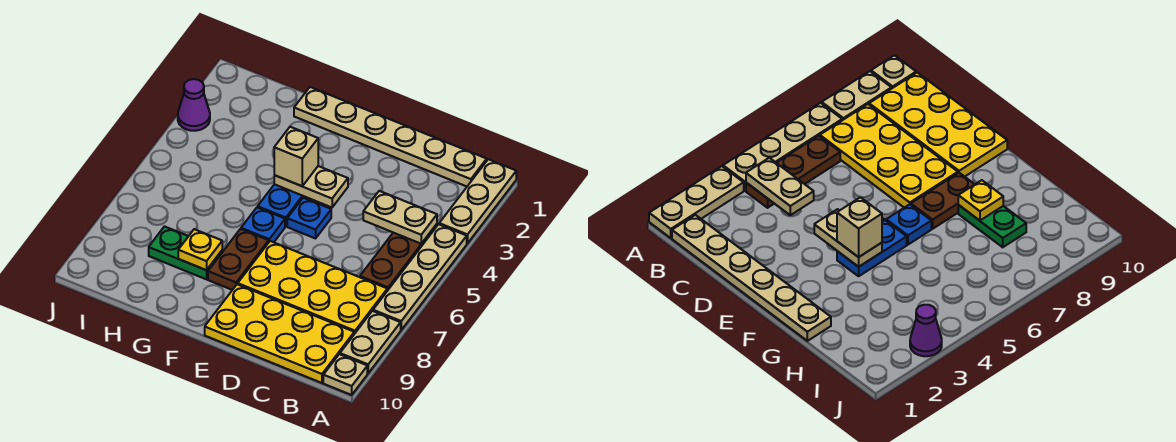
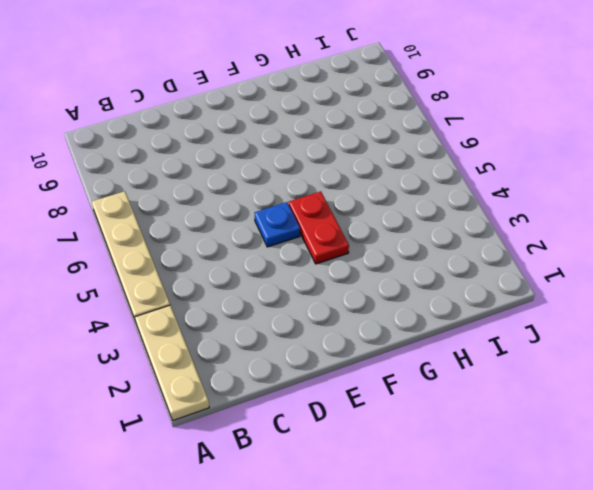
red plate F4:F5 level 1 -> blue plate F4:F5 level 1
none -> tan plate A8:A9 level 1
none -> tan plate A10 level 1
none -> tan plate B1:G1 level 1

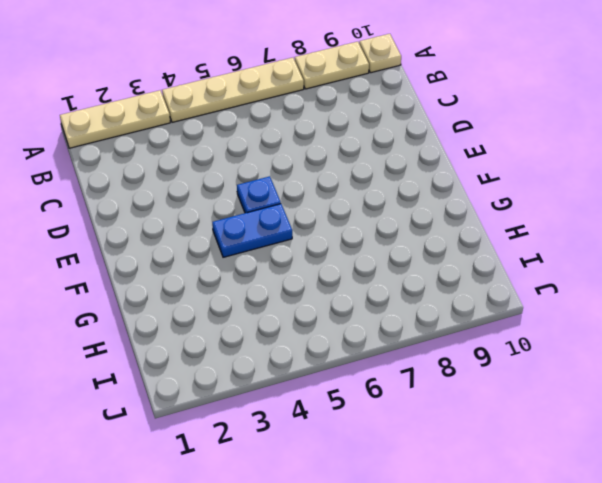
none -> tan plate B1:G1 level 1
none -> brown plate B4:B6 level 1
none -> yellow plate B7:E8 level 1

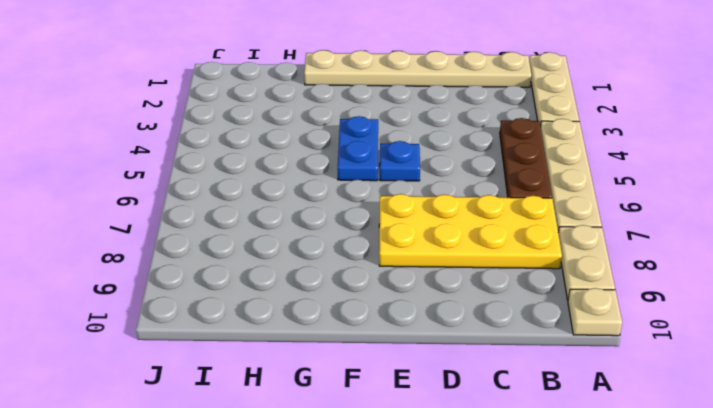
none -> yellow plate B9:E10 level 1
none -> blue plate F6 level 1
none -> brown plate F7:F8 level 1

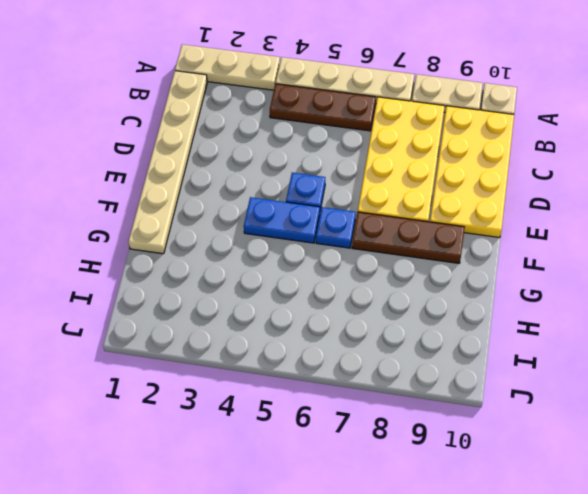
brown plate F7:F9 level 1 -> brown plate F7:F8 level 1
none -> green plate G8:H8 level 1
none -> purple cone J3 level 1
none -> tan plate B4:C4 level 2

